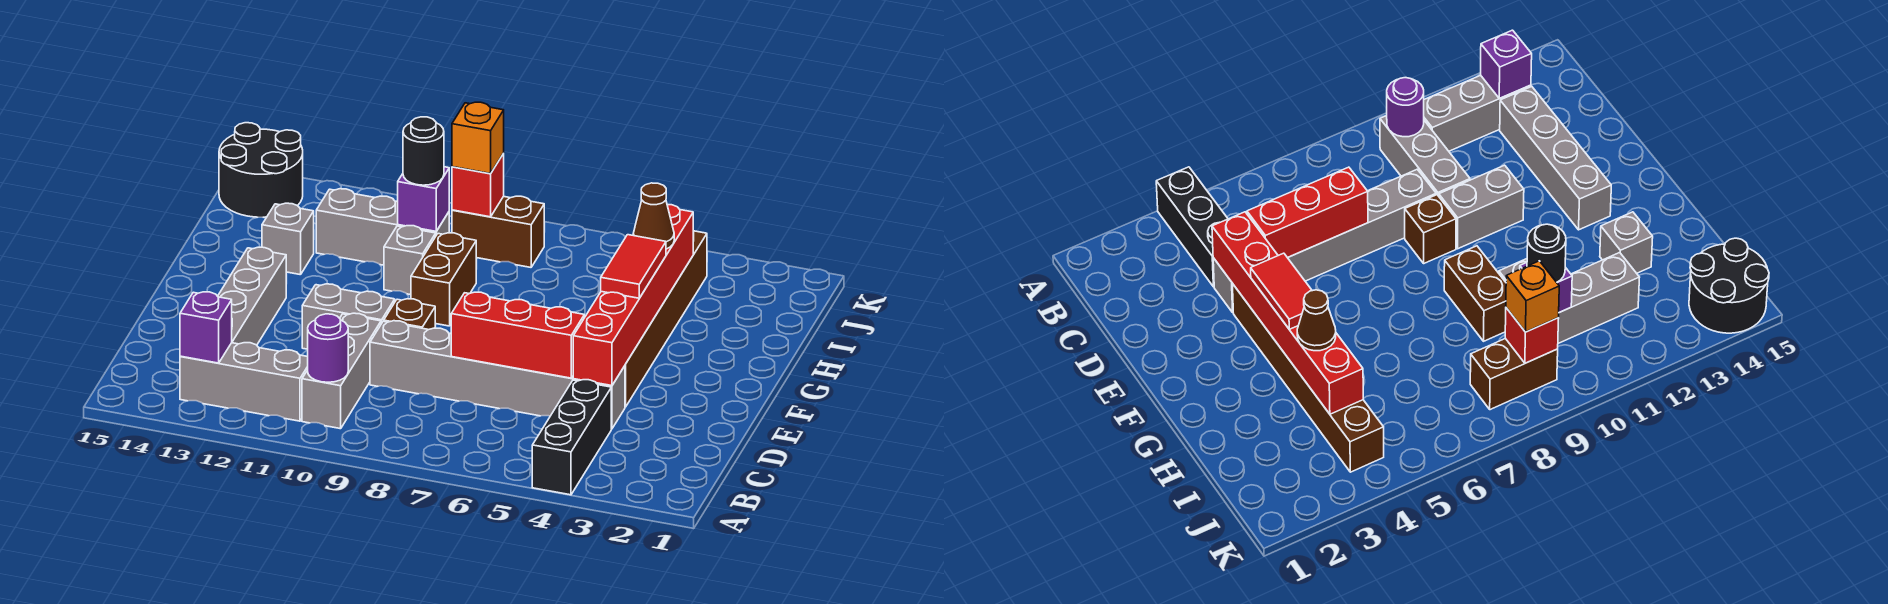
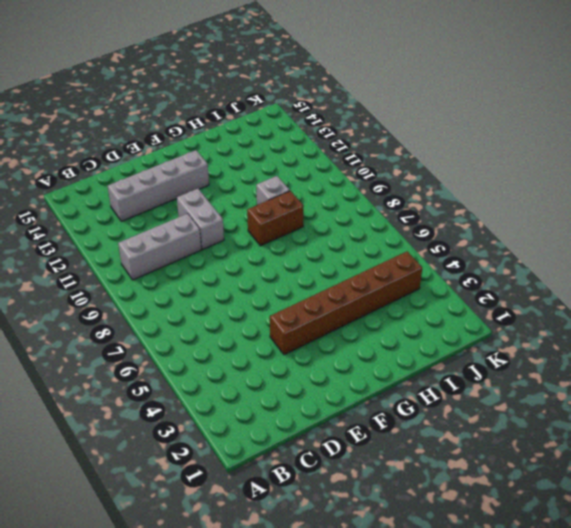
none -> black brick A4:C4 level 1
none -> grey brick B11:B13 level 1
none -> grey brick D4:D9 level 1

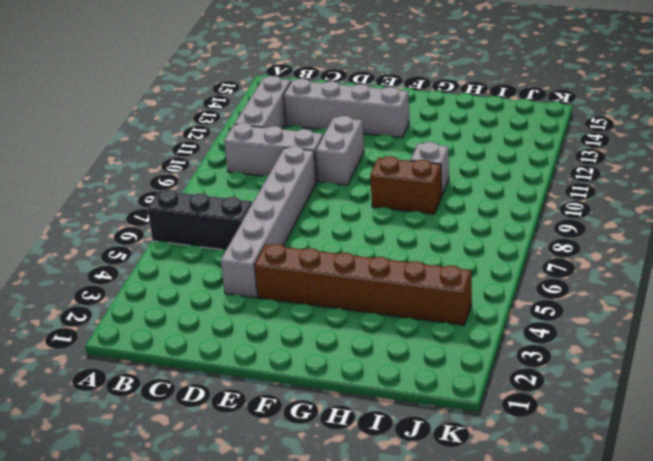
black brick A6:C6 level 1 -> black brick A4:C4 level 1
none -> brown brick E9 level 1
none -> grey brick H13 level 1
none -> grey brick I10:I12 level 1

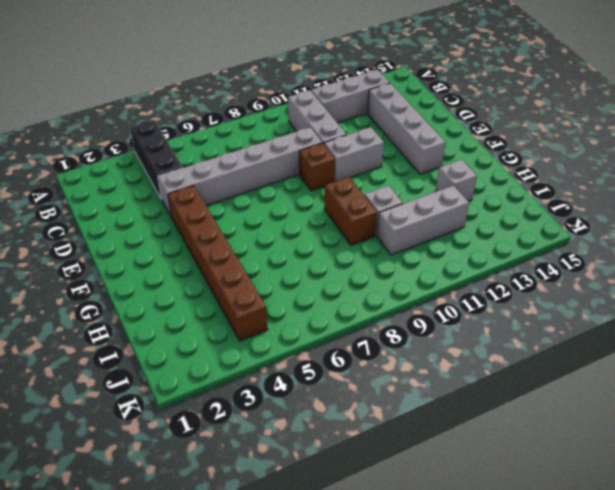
none -> brown brick J8:J9 level 1
none -> black round brick J14:K15 level 1
none -> purple round brick B10 level 2

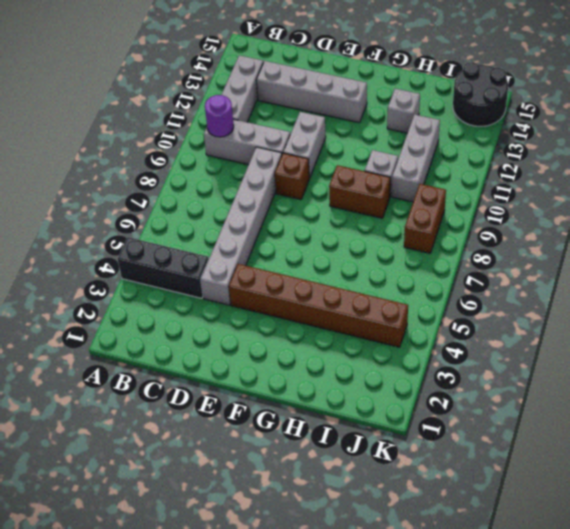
none -> purple brick B13 level 2
none -> red brick D4:I4 level 2
none -> red brick D5:D7 level 2

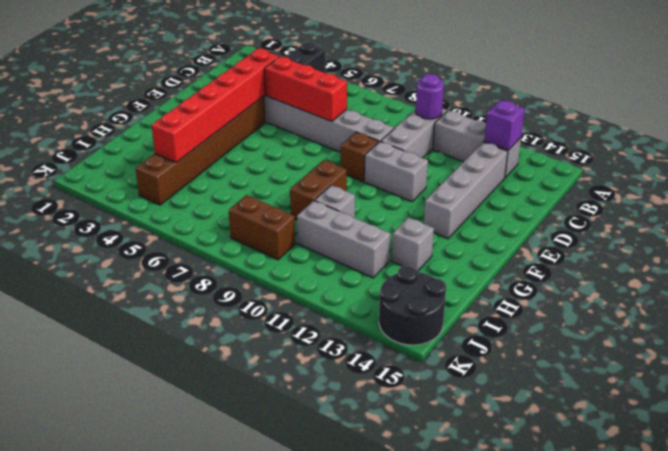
none -> purple brick I10 level 2
none -> red brick J9 level 2
none -> red tile F4:G4 level 3

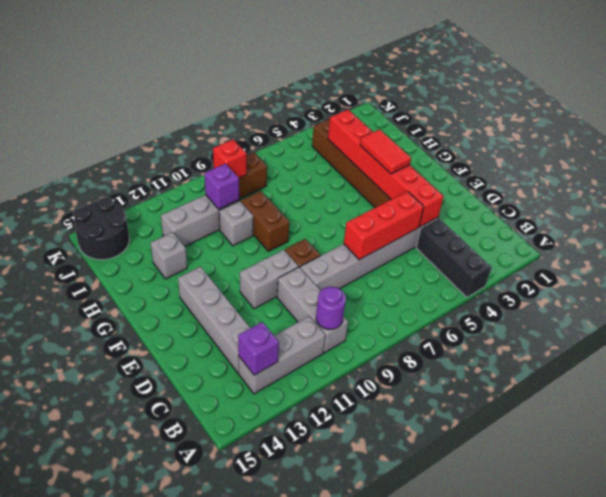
none -> brown cone H4 level 3
none -> black round brick I10 level 3
none -> orange brick J9 level 3

